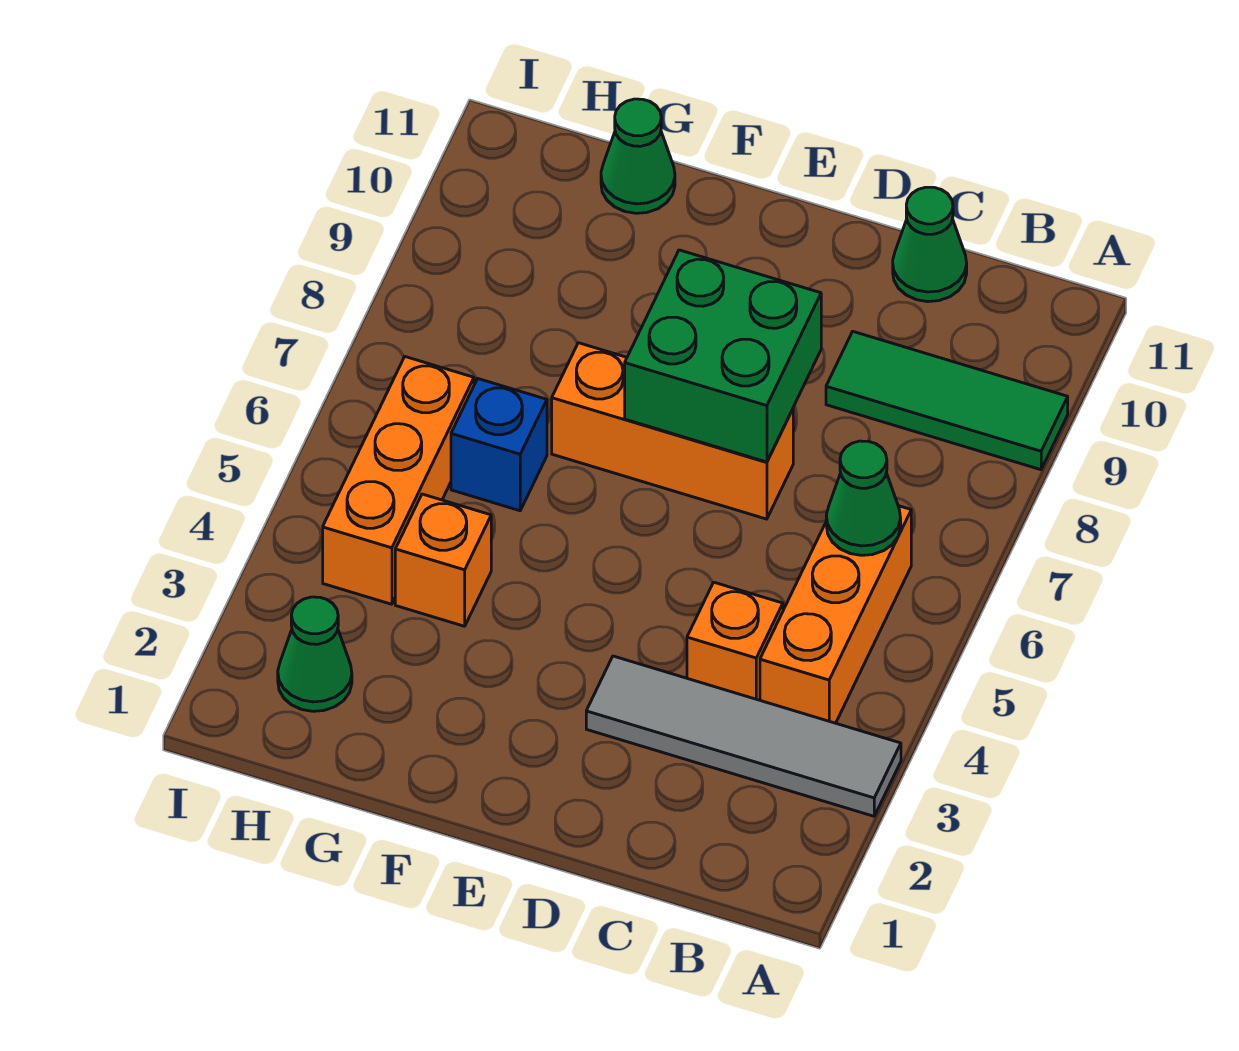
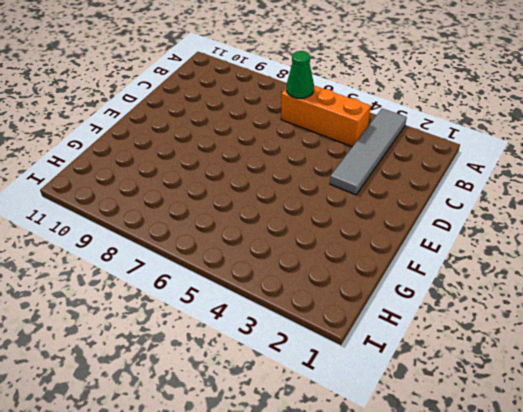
none -> green tile A9:C9 level 1
none -> orange brick C4 level 1
none -> green cone C11 level 1

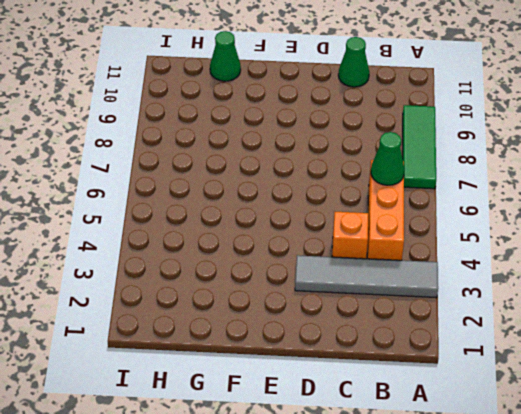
green tile A7:A9 level 1 -> green tile A9:C9 level 1
none -> orange brick D7:F7 level 1
none -> orange brick G4 level 1
none -> blue brick G6 level 1

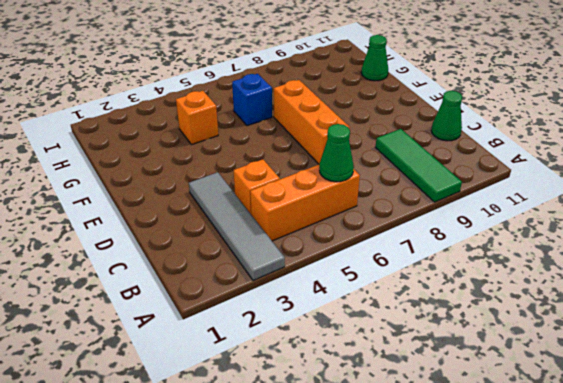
none -> green cone H2 level 1
none -> orange brick H4:H6 level 1
none -> green brick D7:E8 level 2

